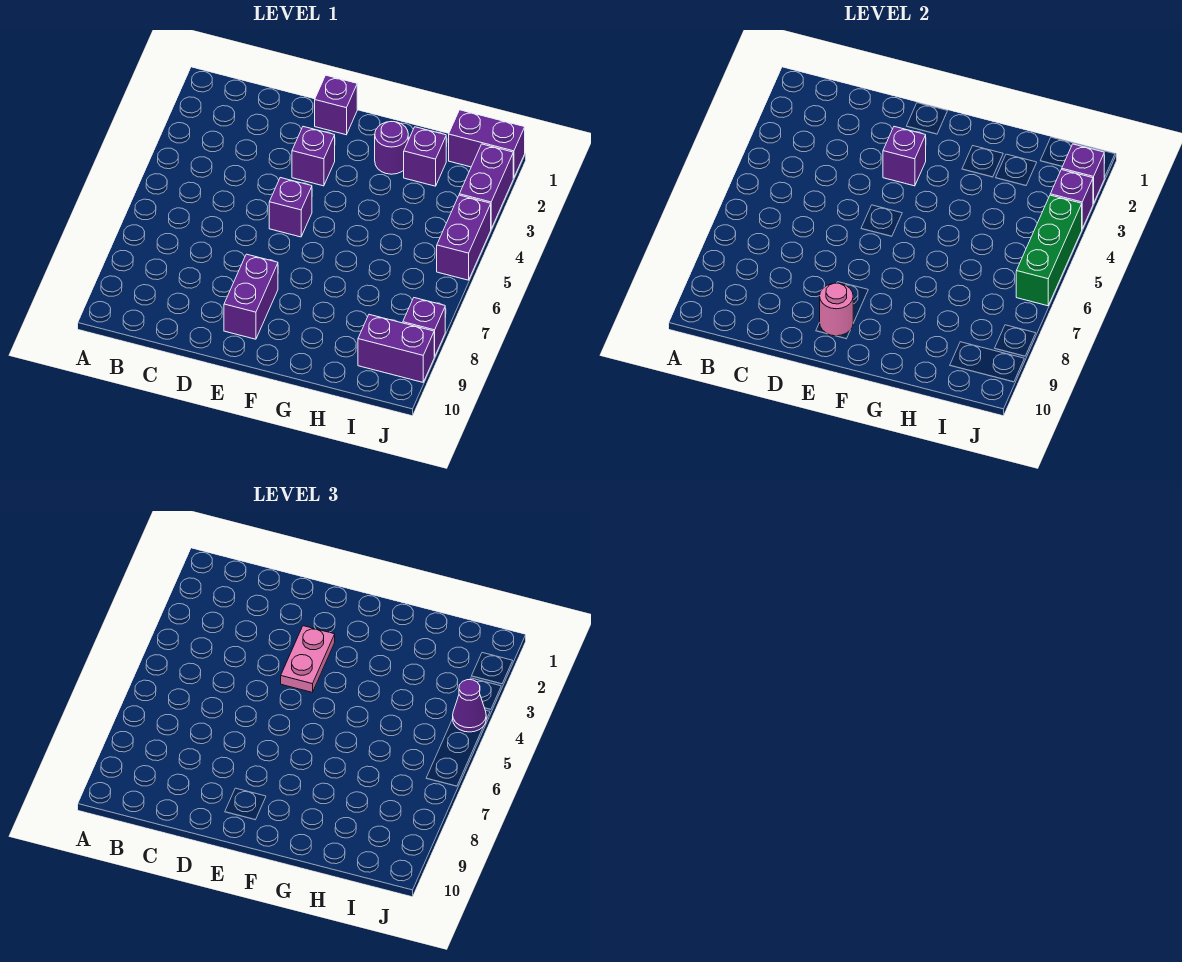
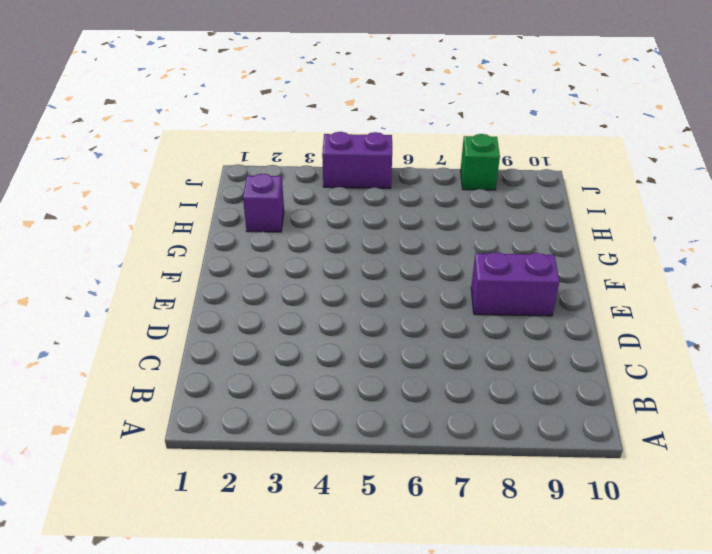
green brick J8 level 1 -> purple brick J8 level 1
none -> purple brick E1 level 1
none -> purple brick E3 level 1
none -> purple brick E5 level 1

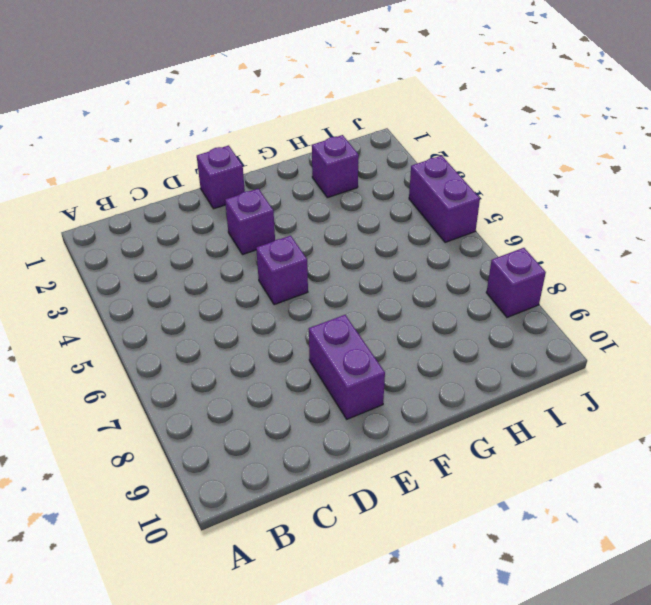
none -> purple round brick G2 level 1
none -> purple brick I1:J1 level 1
none -> purple brick I9:J9 level 1

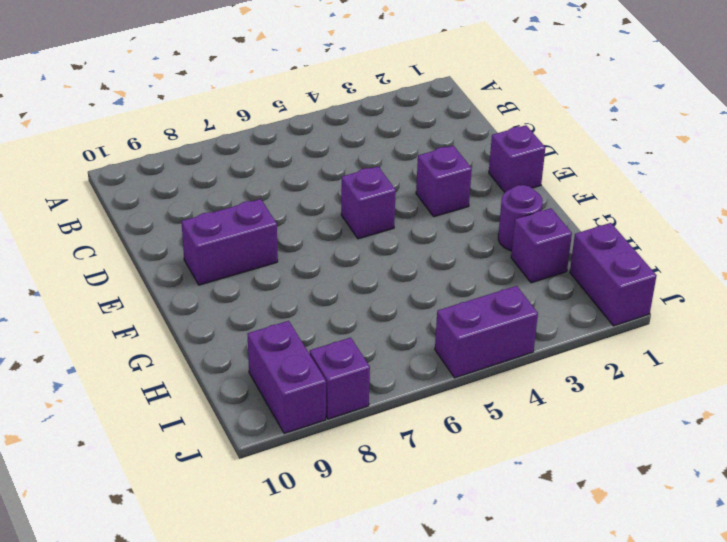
none -> purple brick J2:J3 level 1
none -> purple brick E3 level 2
none -> pink round brick E9 level 2

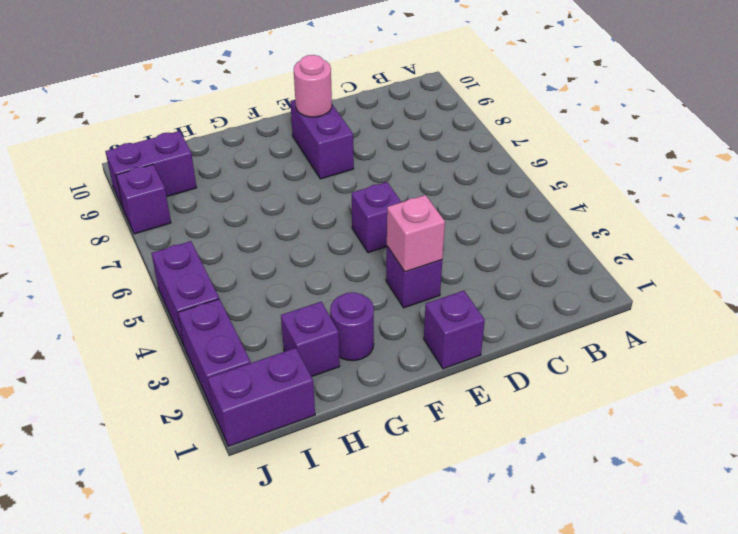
pink brick E3 level 2 -> purple brick E3 level 2
none -> purple brick J2 level 2
none -> purple brick J3 level 2
none -> green brick J4:J6 level 2

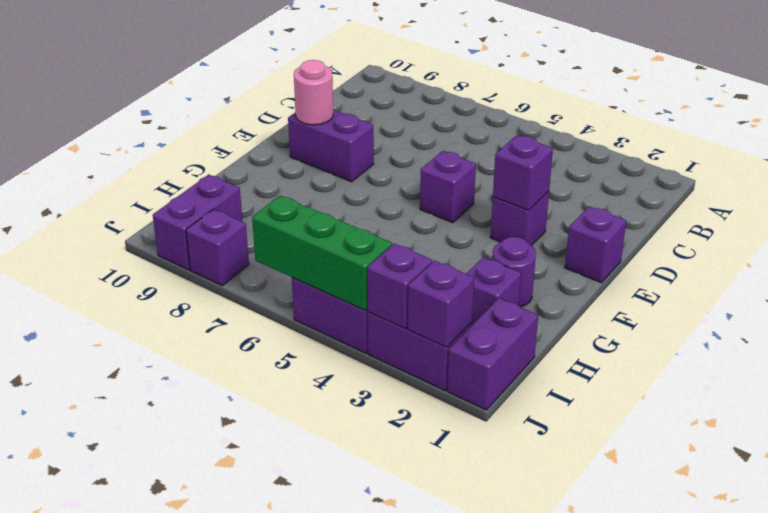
none -> pink plate E3:E4 level 3
none -> purple cone J4 level 3

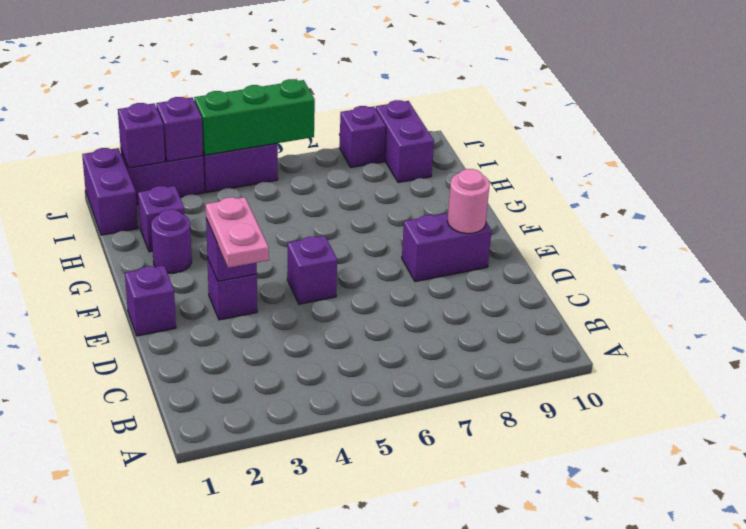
pink plate D3:E3 level 3 -> pink plate E3:E4 level 3
none -> purple cone J4 level 3

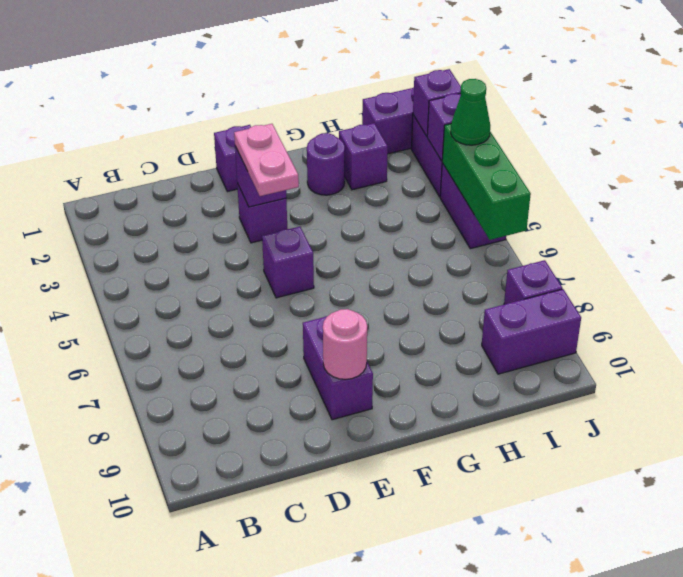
green cone J4 level 3 -> purple cone J4 level 3

